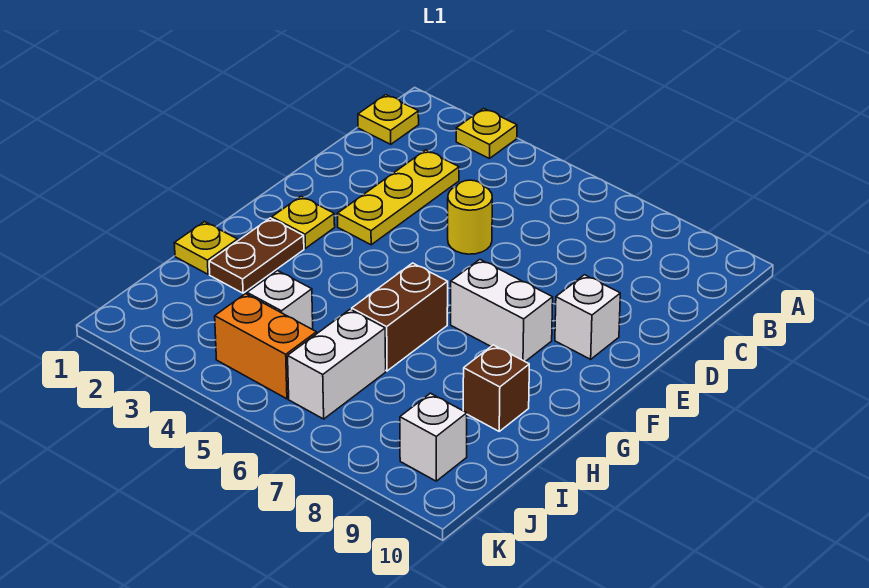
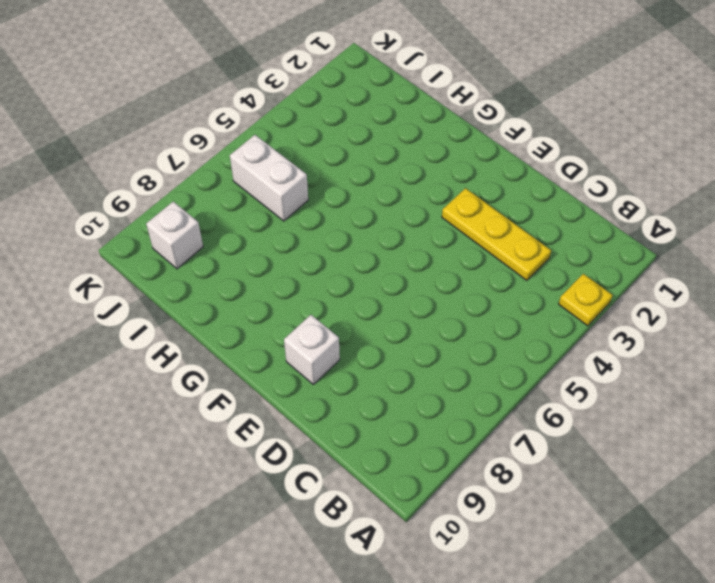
none -> yellow plate B1 level 1
none -> yellow round brick D5 level 1
none -> yellow plate F2 level 1

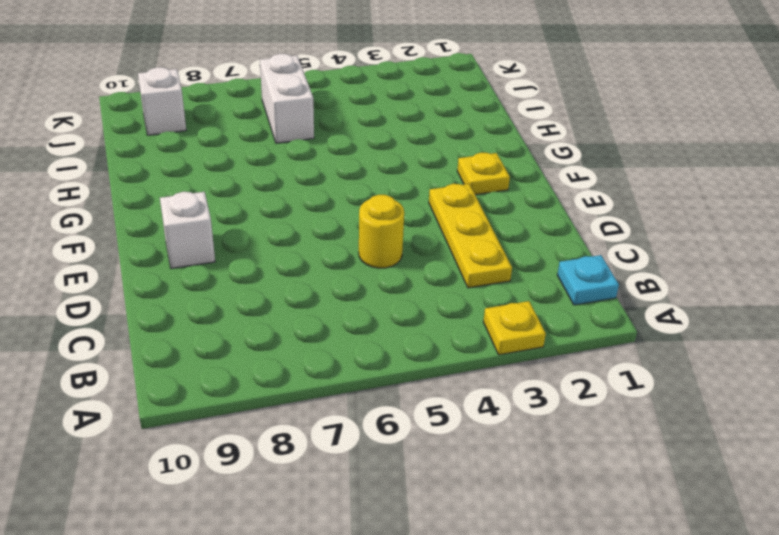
cyan plate B1 level 1 -> yellow plate B1 level 1
none -> white brick F7:F8 level 1
none -> brown plate G2:H2 level 1
none -> brown brick G6:H6 level 1

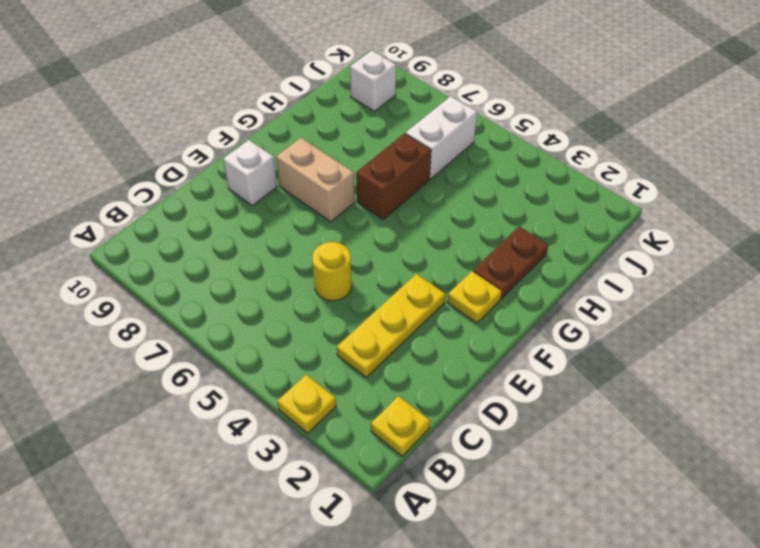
tan brick F7:F8 level 1 -> white brick F7:F8 level 1
none -> yellow plate H1 level 1
none -> brown brick H9 level 1
none -> white brick I4 level 1

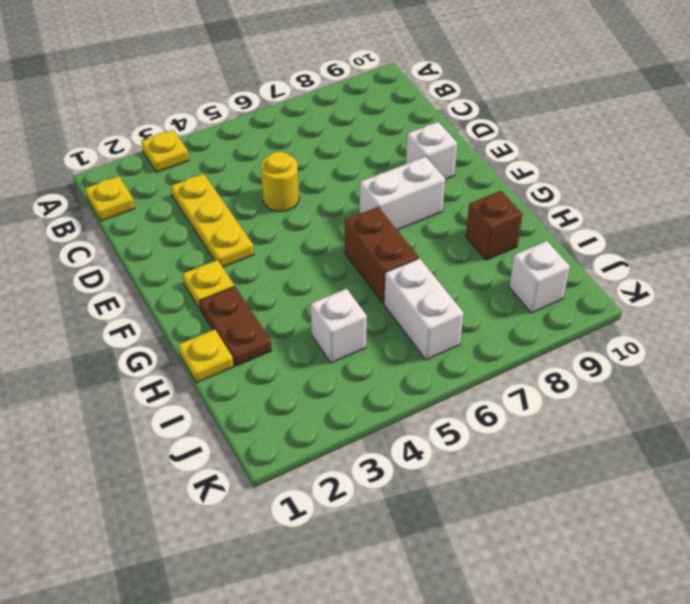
none -> orange brick J4:J5 level 1

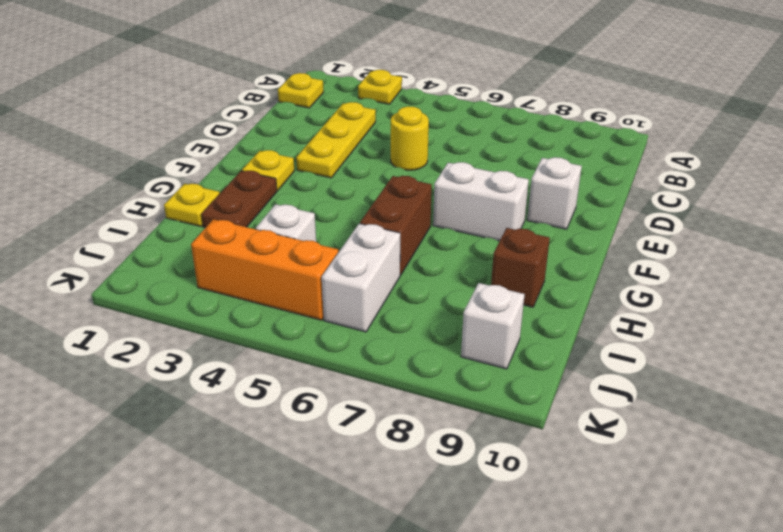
orange brick J3:J5 level 1 -> orange brick J4:J5 level 1

